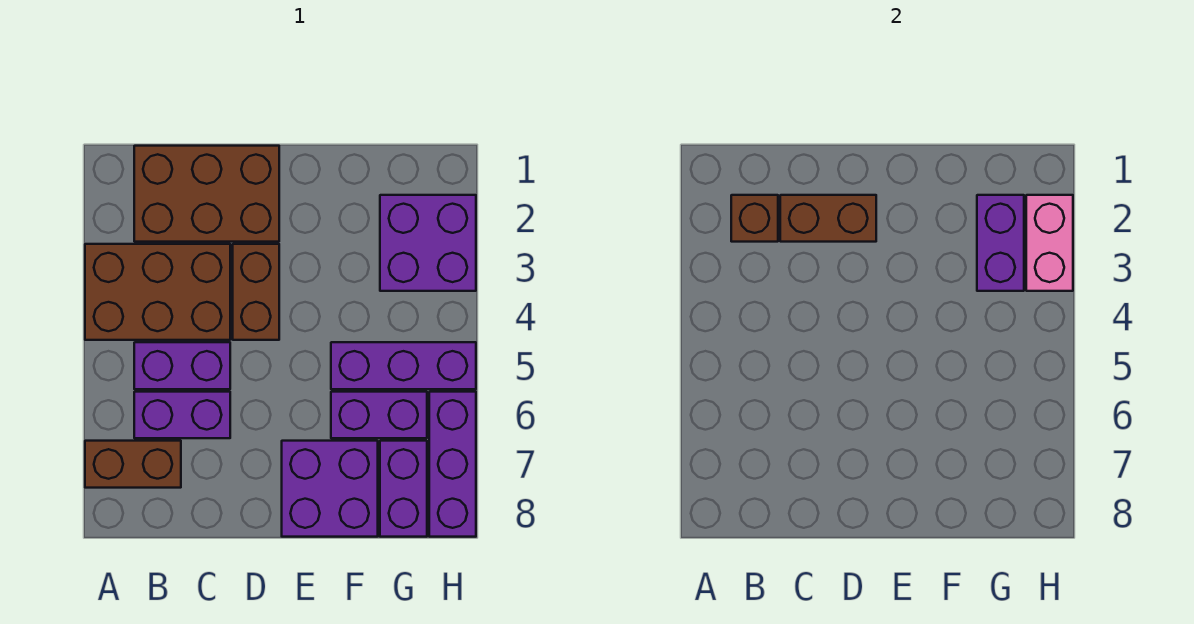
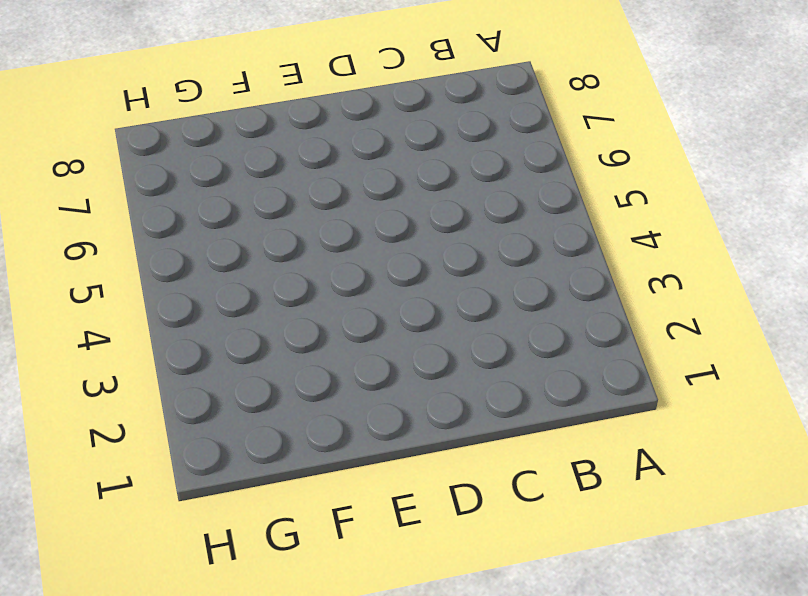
none -> brown brick A3:C4 level 1
none -> brown brick A7:B7 level 1
none -> brown brick B1:D2 level 1

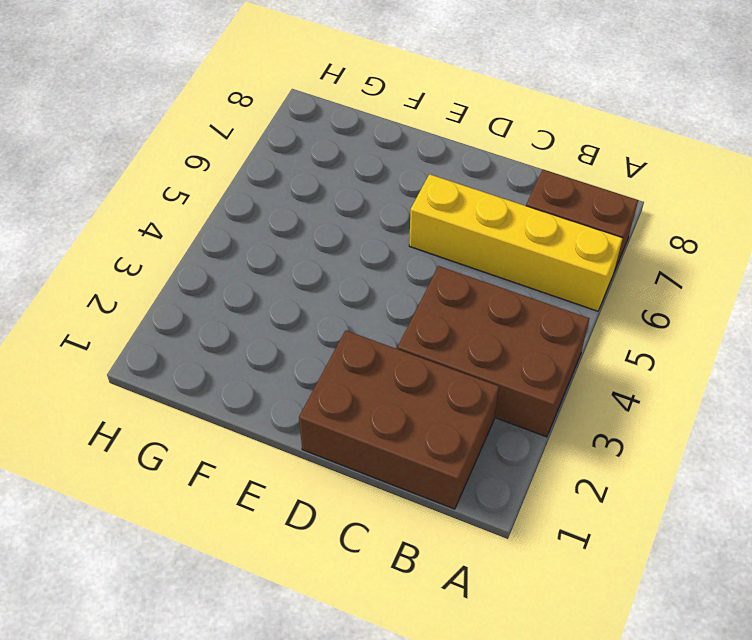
yellow brick A6:D6 level 1 -> purple brick B6:C6 level 1
none -> purple brick B5:C5 level 1
none -> brown brick D3:D4 level 1
none -> purple brick E7:F8 level 1

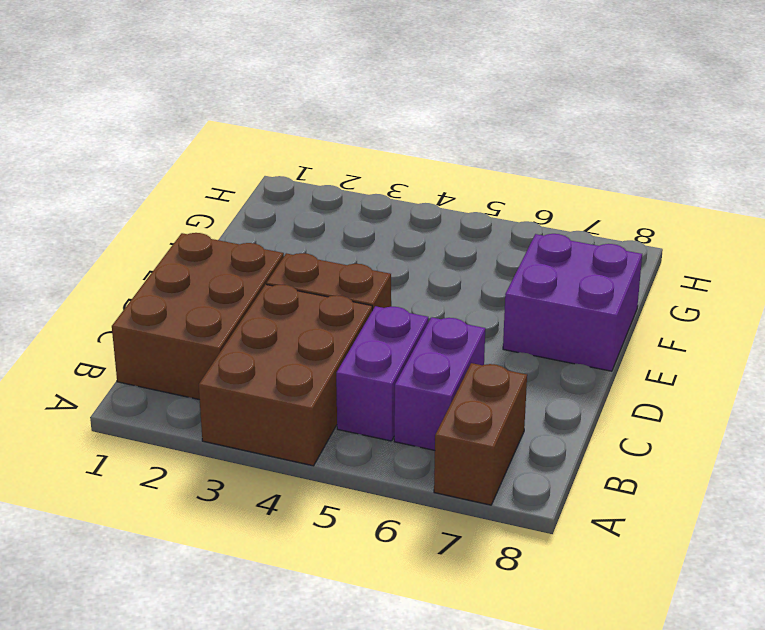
none -> purple brick F5:H5 level 1
none -> purple brick F6:G6 level 1
none -> purple brick G2:H3 level 1

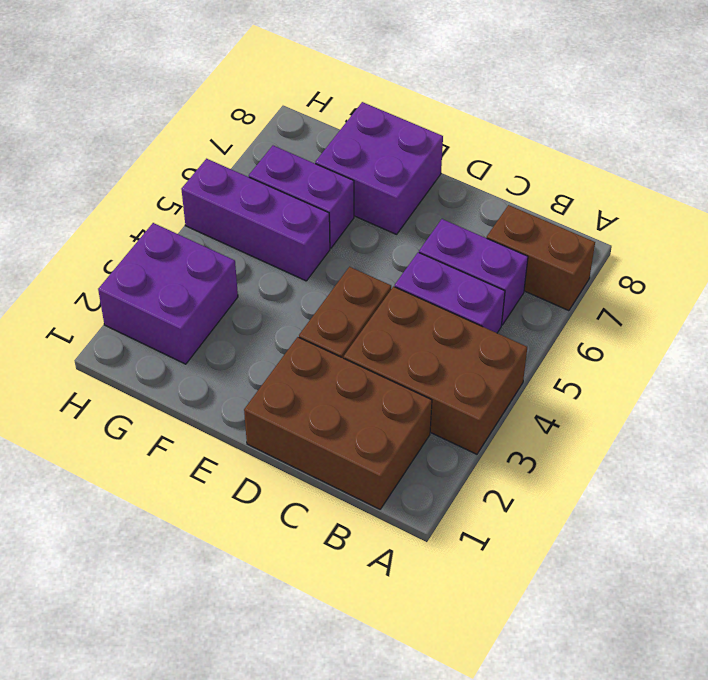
none -> purple brick G7:G8 level 1
none -> purple brick H6:H8 level 1
none -> brown brick B2 level 2

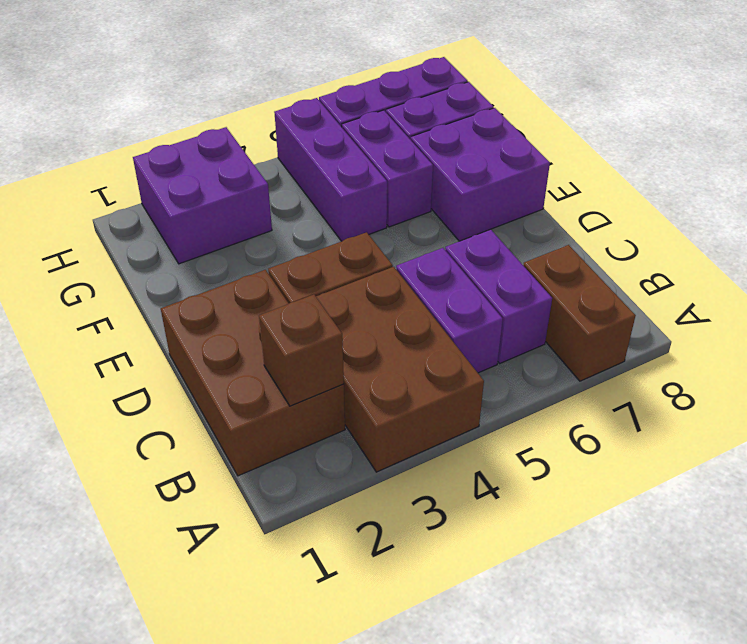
none -> brown brick C2:D2 level 2
none -> purple brick G2:G3 level 2
none -> pink brick H2:H3 level 2

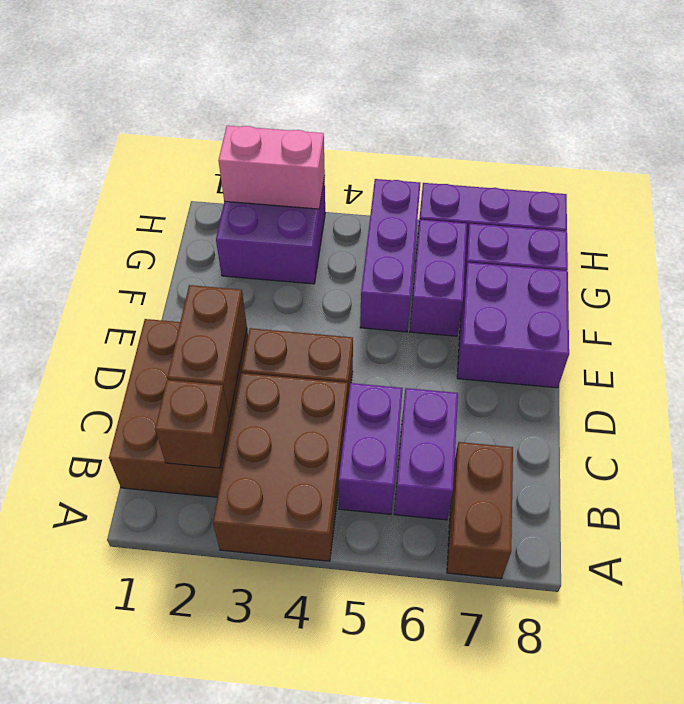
none -> purple brick G2:G3 level 2

